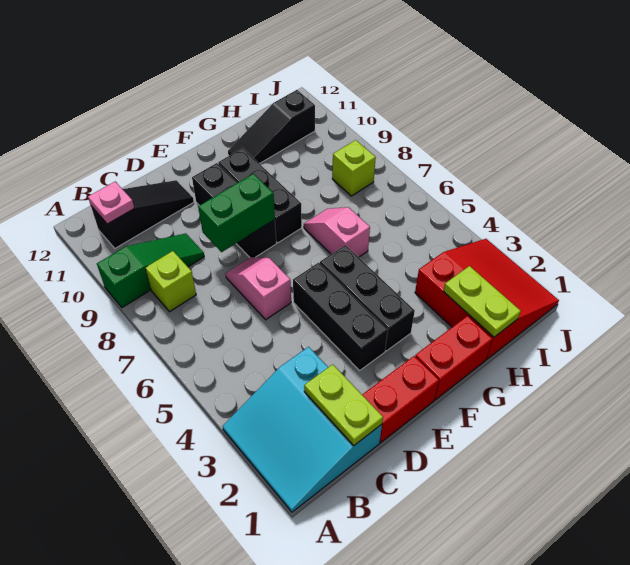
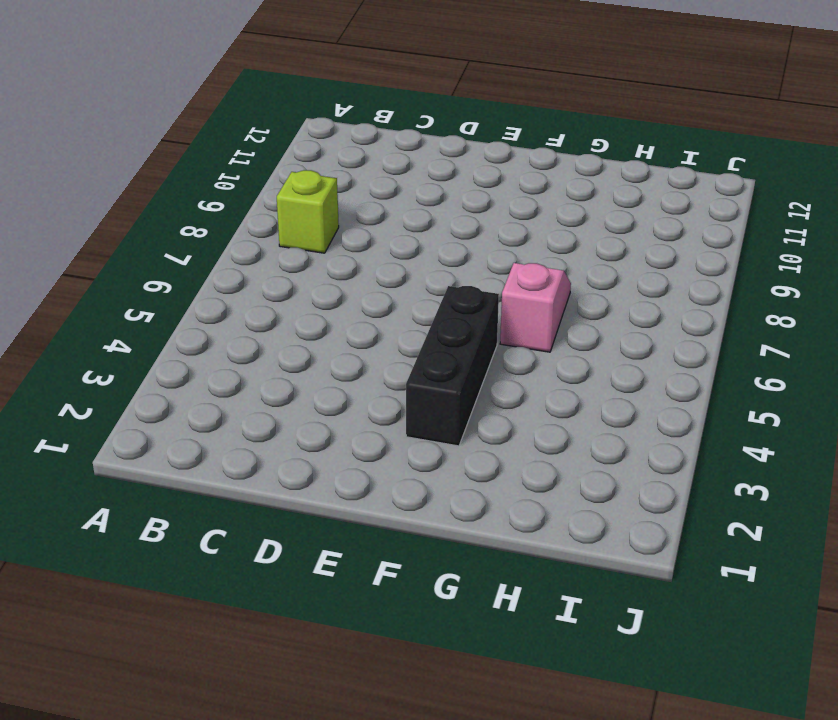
none -> cyan slope A1:C3 level 1 top C
none -> green slope A9:C9 level 1 top A
none -> black slope B11:D11 level 1 top B

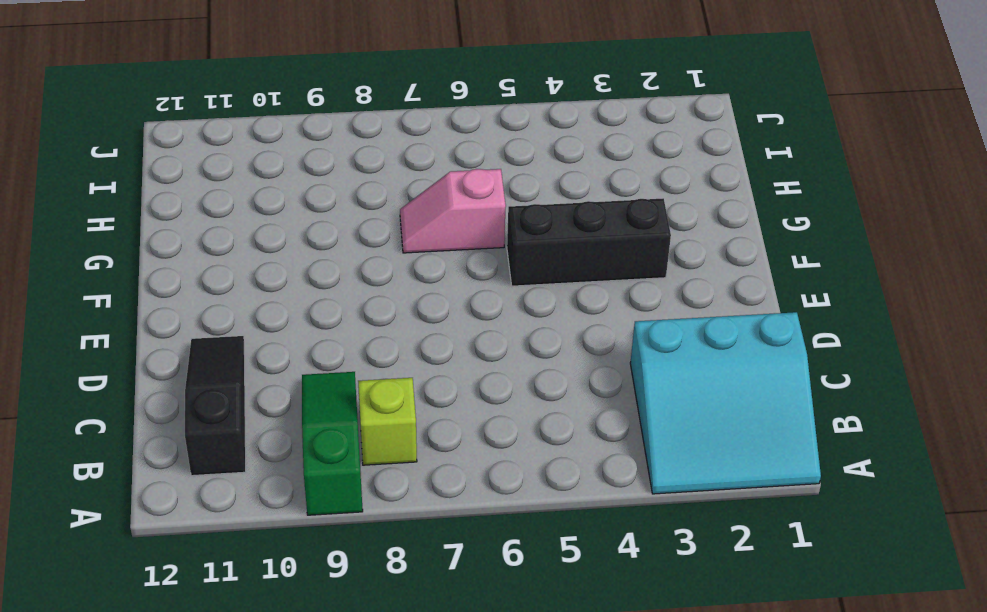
none -> red brick D1:E1 level 1
none -> pink slope D6:D7 level 1 top 6
none -> black brick E3:E5 level 1

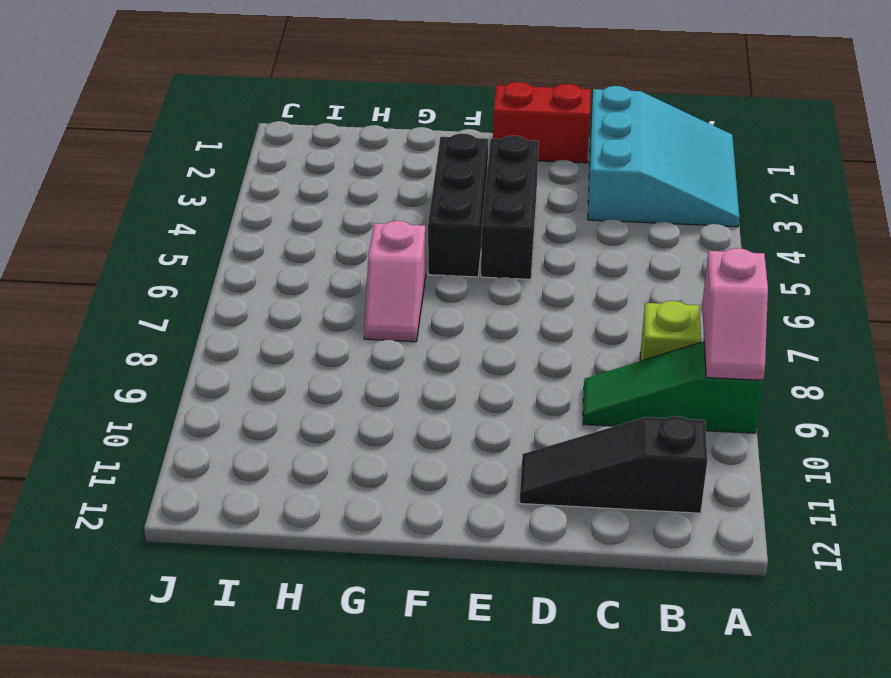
pink slope A8:A9 level 2 top 8 -> pink slope D6:D7 level 1 top 6
none -> black brick E8:E10 level 1
none -> red brick F1:G1 level 1
none -> black brick F8:F10 level 1

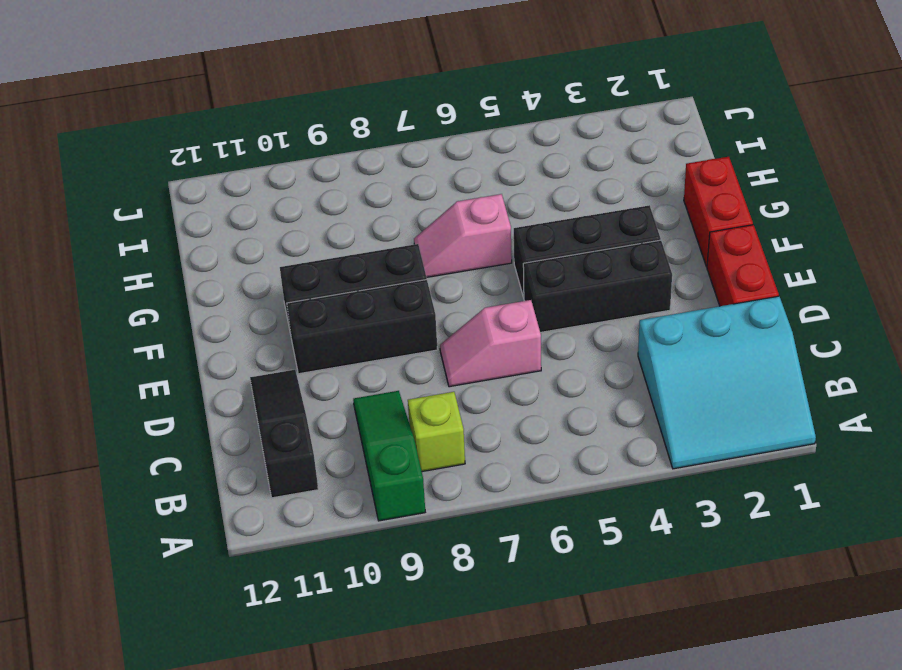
none -> black slope G11:I11 level 1 top I
none -> red slope H1:J3 level 1 top H
none -> lime brick I8 level 1

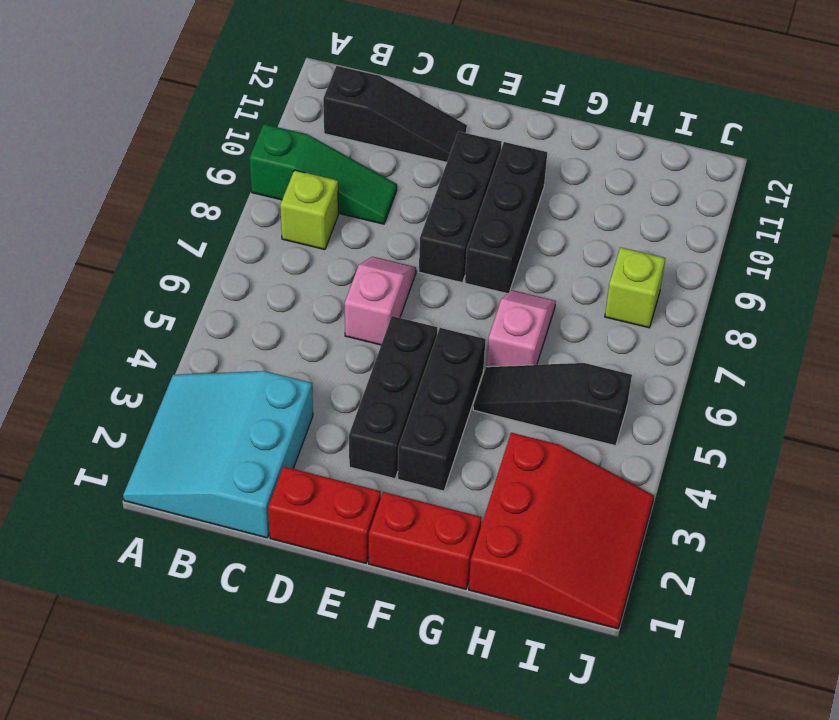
black slope G5:I5 level 1 top I -> black slope G11:I11 level 1 top I
none -> pink plate B11 level 2
none -> lime plate C1:C2 level 2
none -> green brick D8:E8 level 2

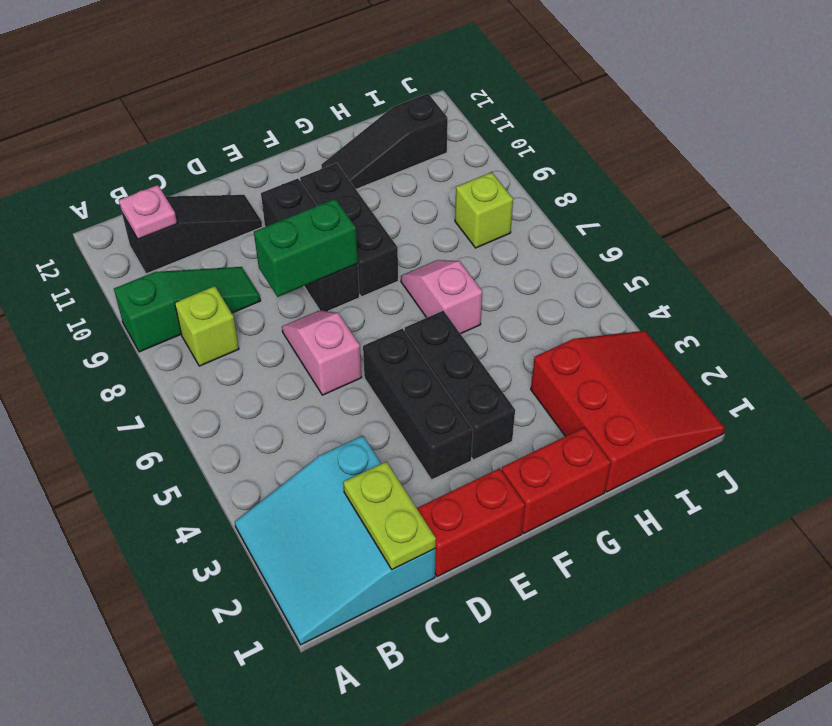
none -> lime plate H1:H2 level 2

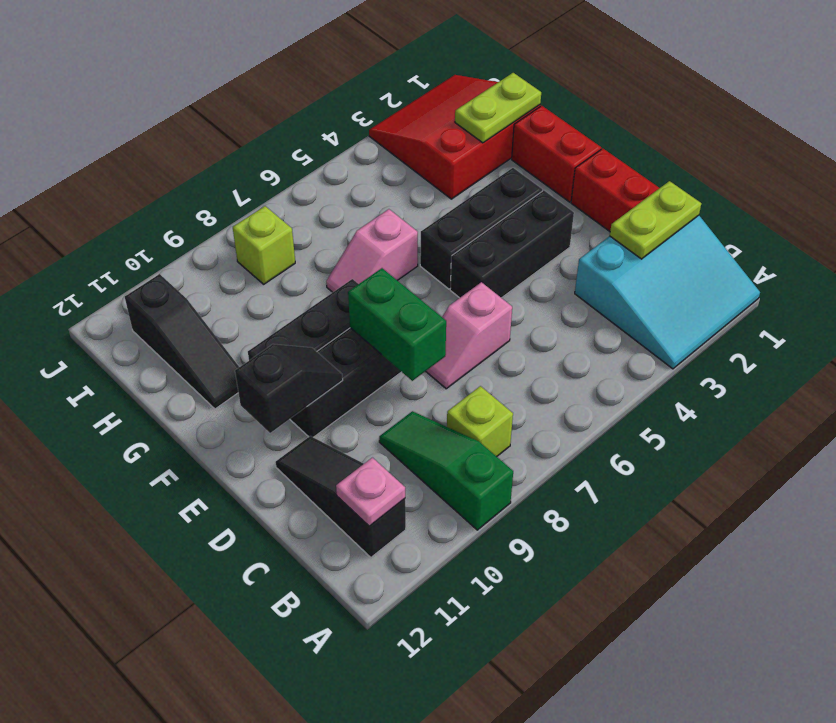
black slope E10:E11 level 2 top 11 -> none

